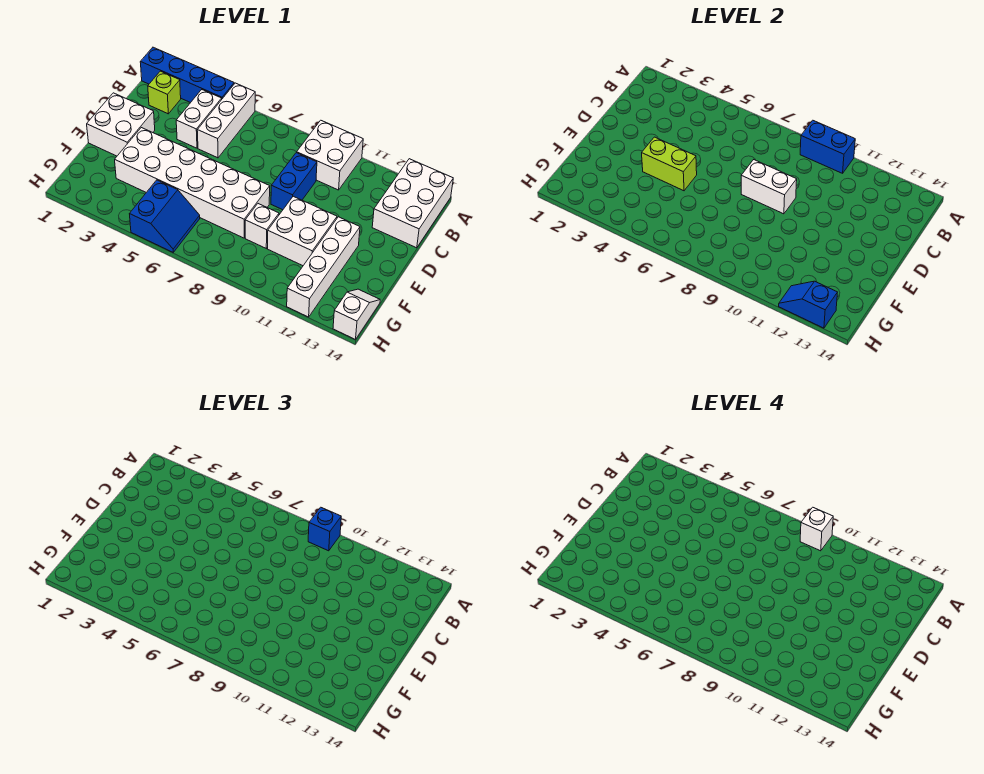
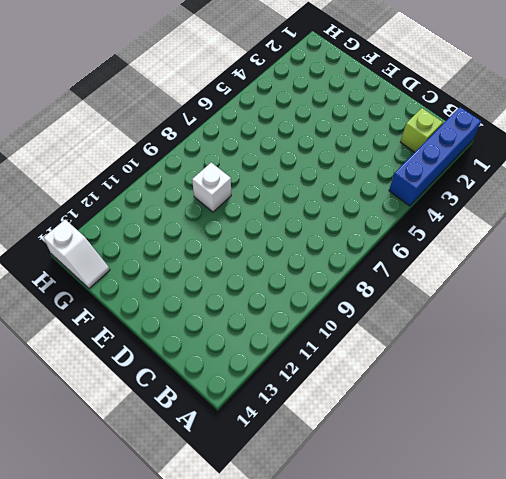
none -> white brick A5:C5 level 1
none -> white brick A9:B10 level 1
none -> white brick A13:C14 level 1

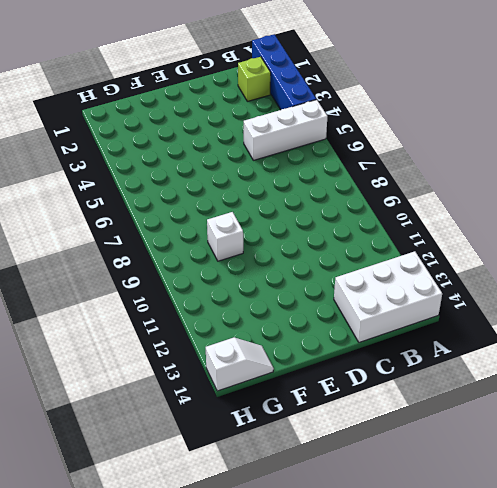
none -> white brick A9:B10 level 1
none -> white brick B4:C4 level 1
none -> blue brick C9:D9 level 1

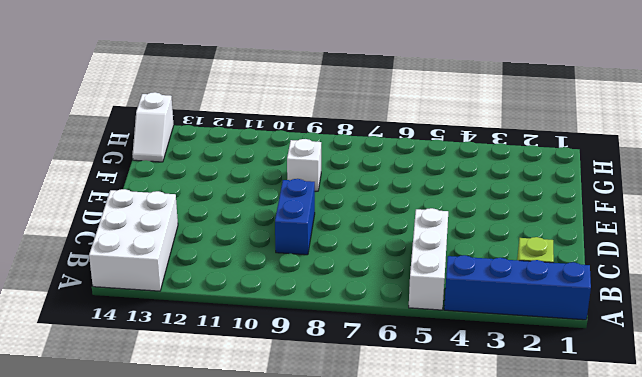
none -> white brick A9:B10 level 1
none -> white brick B4:C4 level 1
none -> white brick D1:E2 level 1

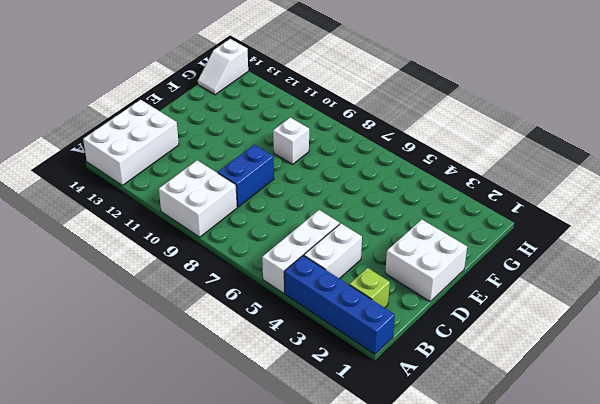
none -> white brick E3:F8 level 1
none -> white brick E10:F11 level 1
none -> white brick E12:H12 level 1

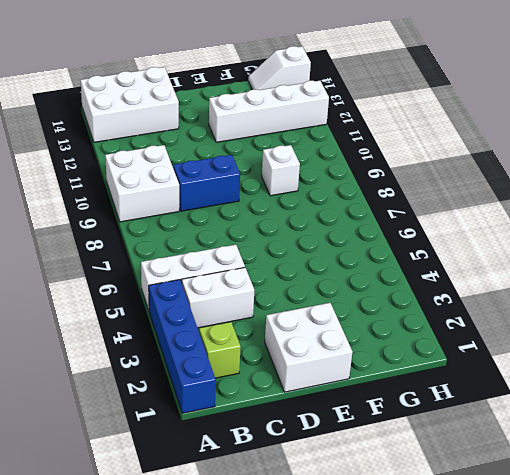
none -> white brick E3:F8 level 1
none -> white brick E10:F11 level 1
none -> blue slope G5:H6 level 1 top 5

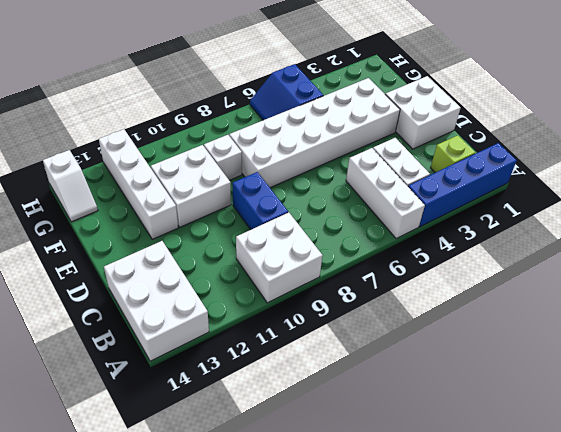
none -> blue brick A9:A10 level 2
none -> white brick D8:D9 level 2
none -> lime brick E4:E5 level 2

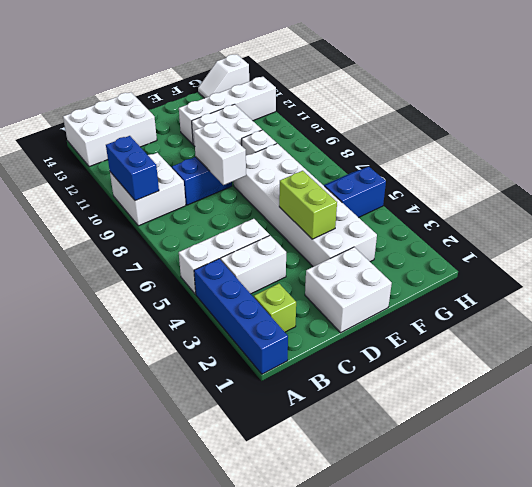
none -> blue slope H12:H13 level 2 top 13
none -> blue brick A9 level 3
none -> white brick A9 level 4

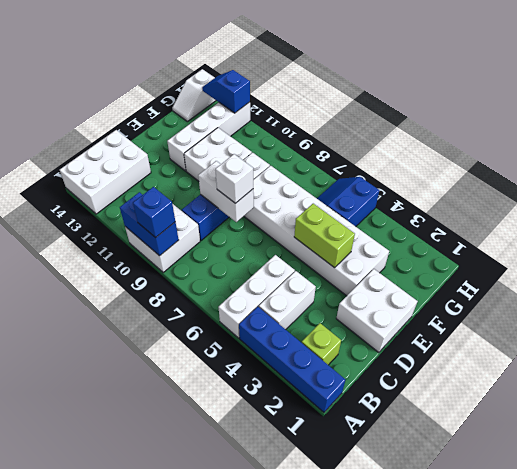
white brick D8 level 3 -> white brick A9 level 4
blue slope H12:H13 level 2 top 12 -> blue slope H12:H13 level 2 top 13

